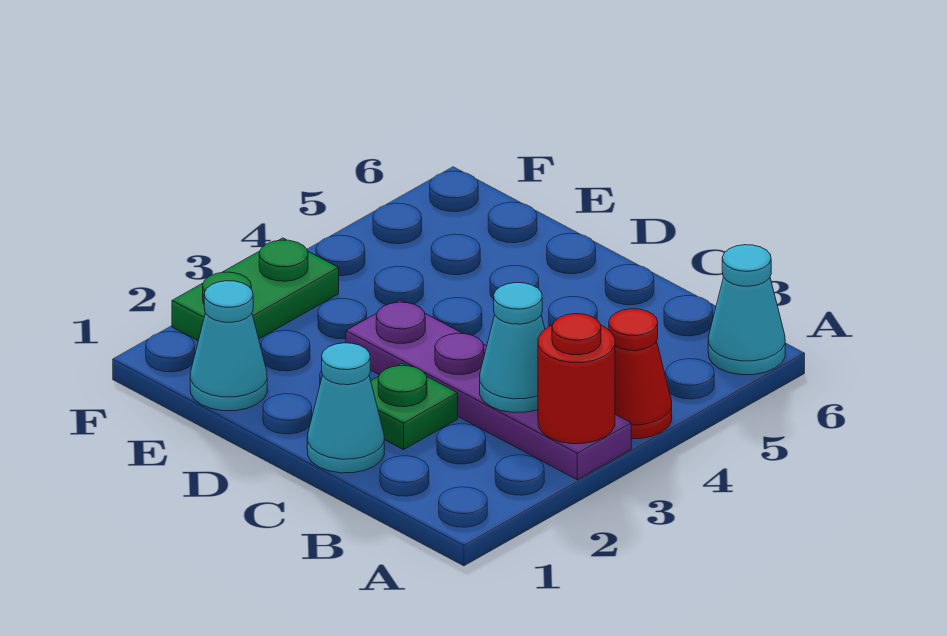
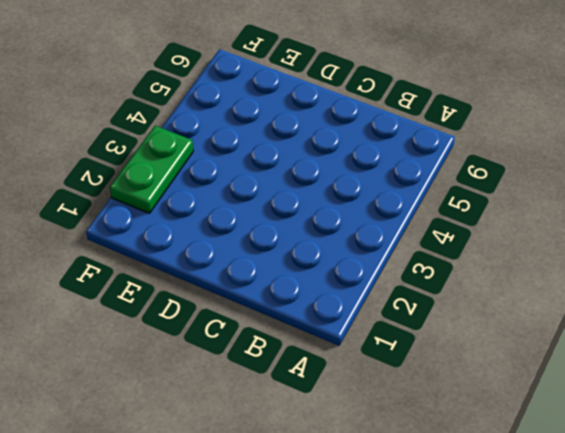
none -> purple plate A3:D3 level 1
none -> red cone A4 level 1

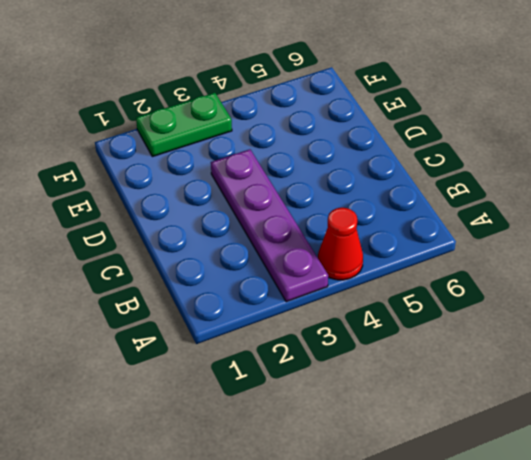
none -> cyan cone A6 level 1
none -> cyan cone C1 level 1

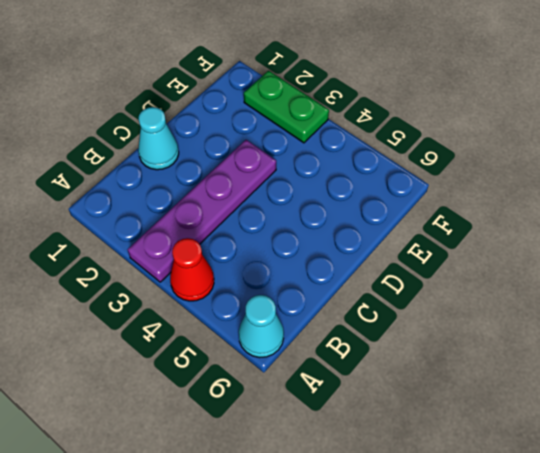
none -> green plate C2 level 1
none -> cyan cone E1 level 1

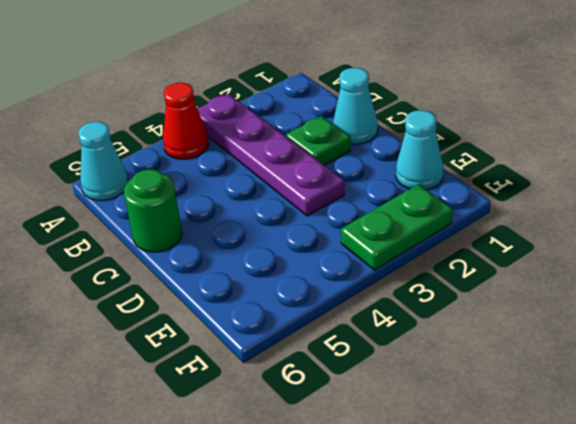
green round brick C6 level 1 -> none
none -> red round brick A3 level 2
none -> cyan cone B3 level 2

